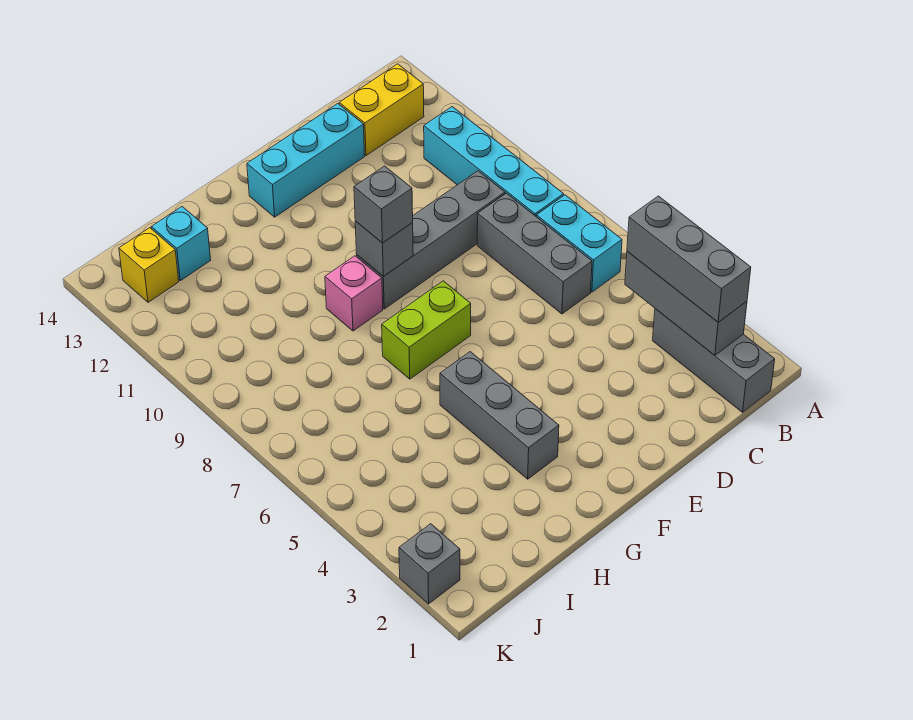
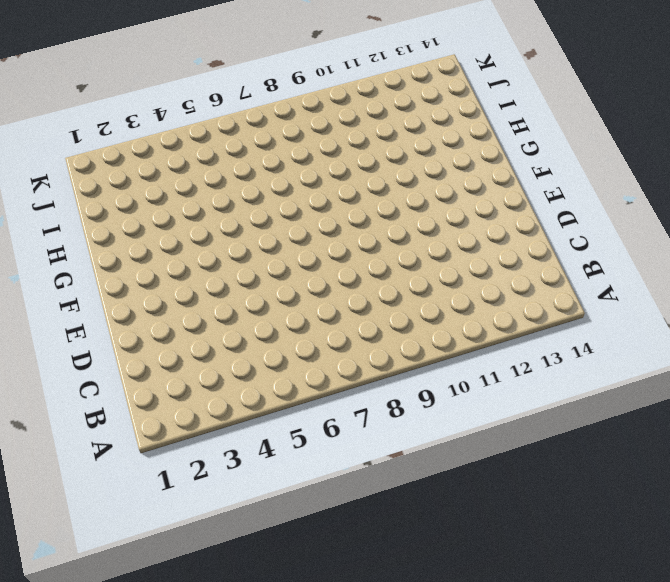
none -> grey brick B1:B3 level 1
none -> cyan brick B6:B7 level 1
none -> cyan brick B8:B11 level 1

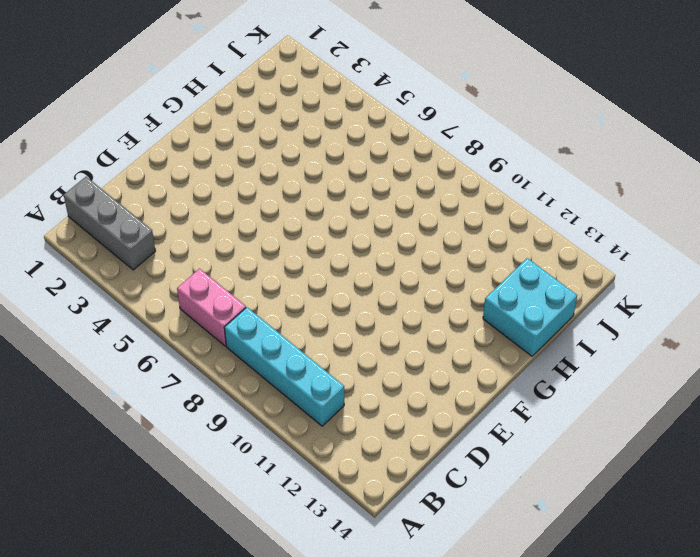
pink brick B6:B7 level 1 -> cyan brick B6:B7 level 1
cyan brick H13:I14 level 1 -> cyan brick I13 level 1
none -> yellow brick B13:C13 level 1
none -> grey brick C6:C8 level 1
none -> grey brick C9:F9 level 1

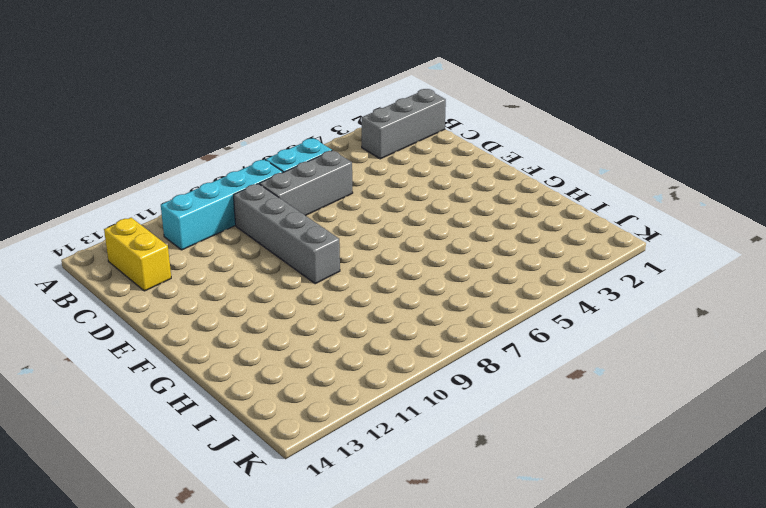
none -> cyan brick D13:F13 level 1
none -> lime brick F7:G7 level 1
none -> grey brick G3:G5 level 1

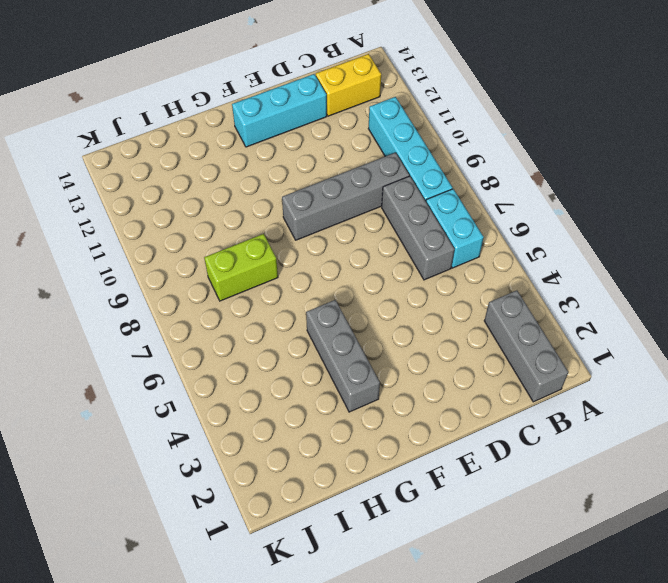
lime brick H8:I8 level 1 -> lime brick F7:G7 level 1
none -> pink brick G9 level 1
none -> cyan brick I13 level 1
none -> yellow brick J13 level 1

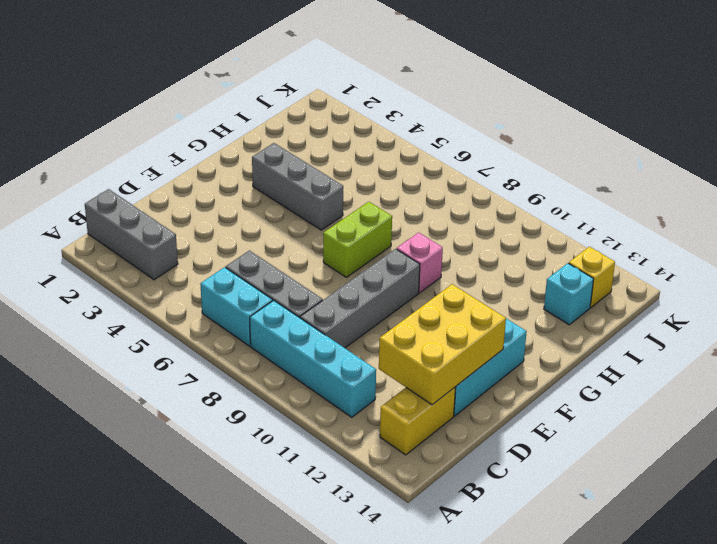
yellow brick C12:E13 level 2 -> none
none -> grey brick K2 level 1
none -> grey brick B2:B4 level 2
none -> grey brick F9 level 2

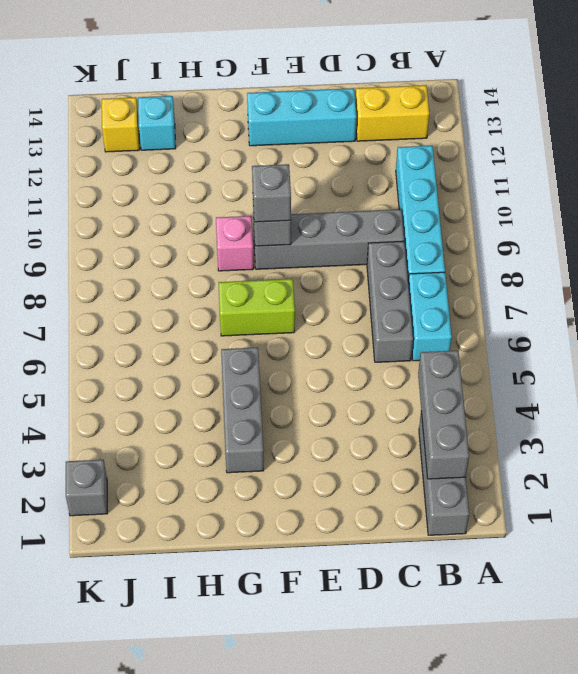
none -> grey brick B2:B4 level 3

